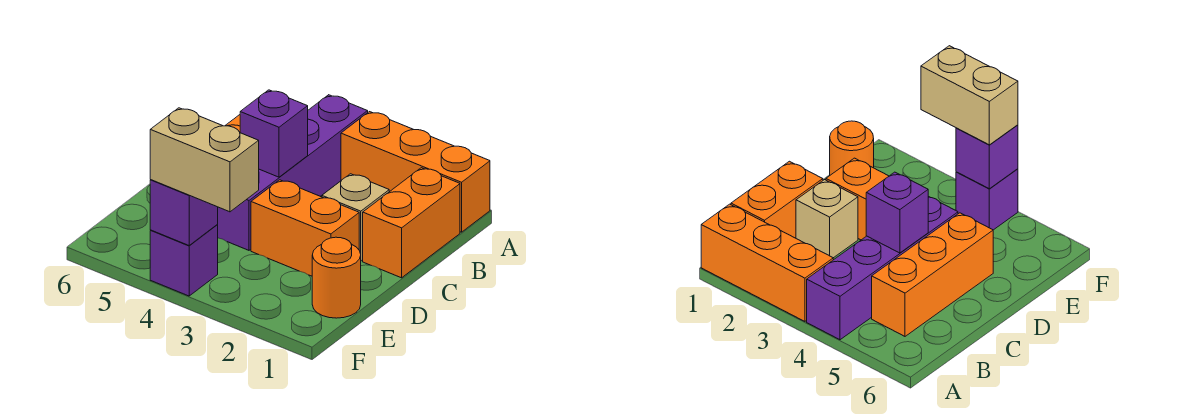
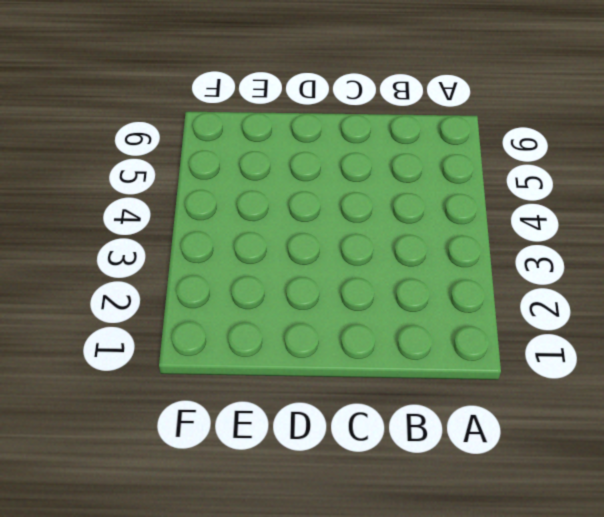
none -> orange brick A1:A3 level 1
none -> purple brick A4:D4 level 1

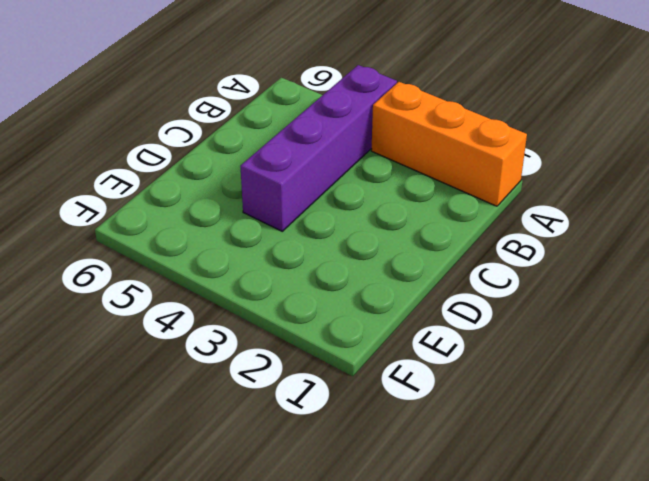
none -> orange brick B1:C1 level 1
none -> orange brick B5:D5 level 1

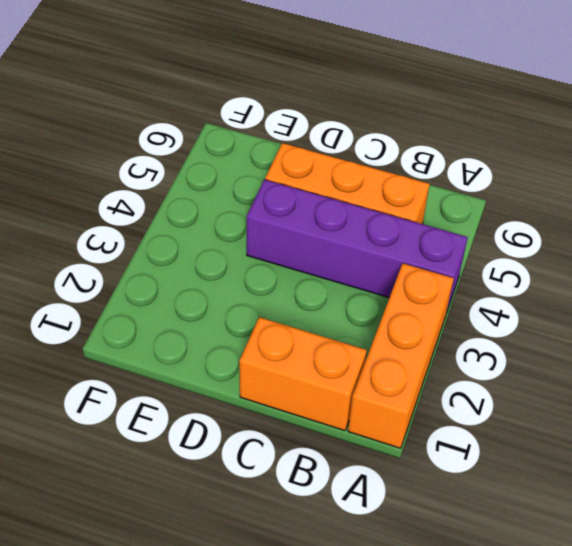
none -> tan brick C2 level 1
none -> orange brick D2:D3 level 1

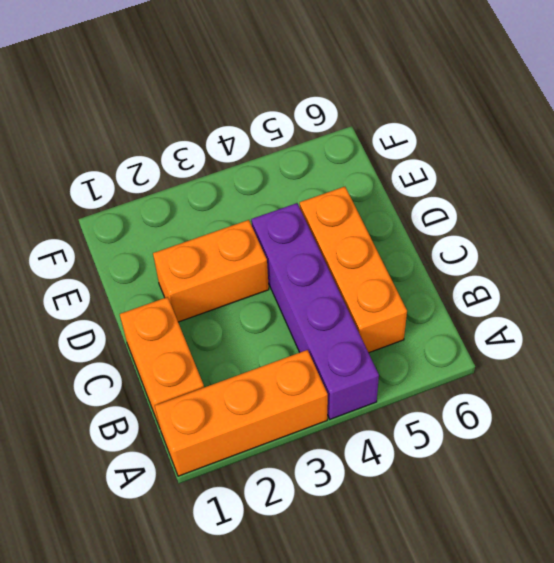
none -> tan brick C2 level 1
none -> orange round brick E1 level 1

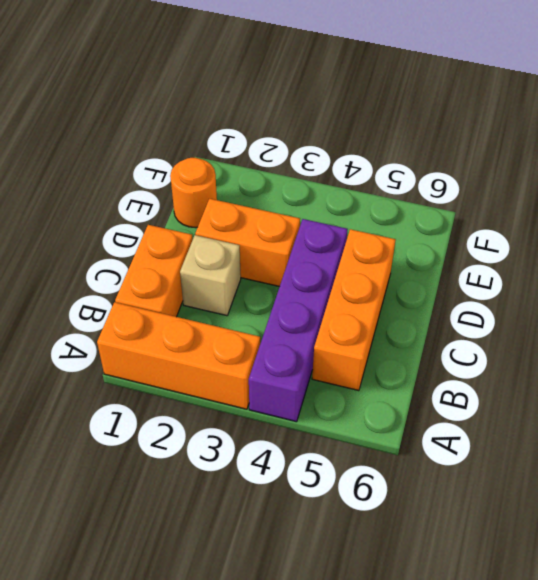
none -> purple brick F4 level 1
none -> purple brick C4 level 2

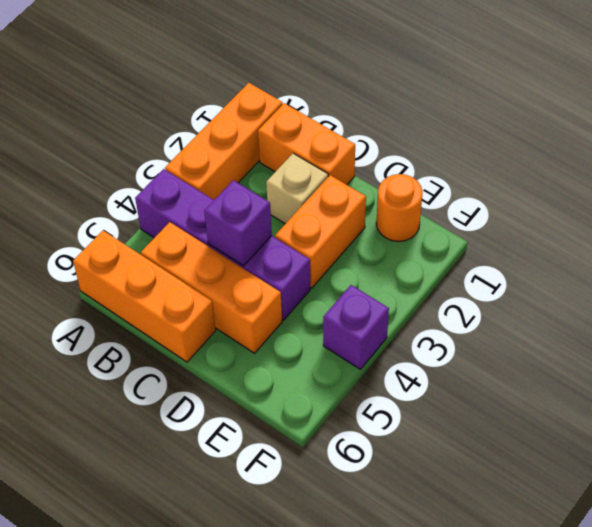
orange brick A6:C6 level 1 -> none
none -> purple brick F4 level 2
none -> tan brick F3:F4 level 3

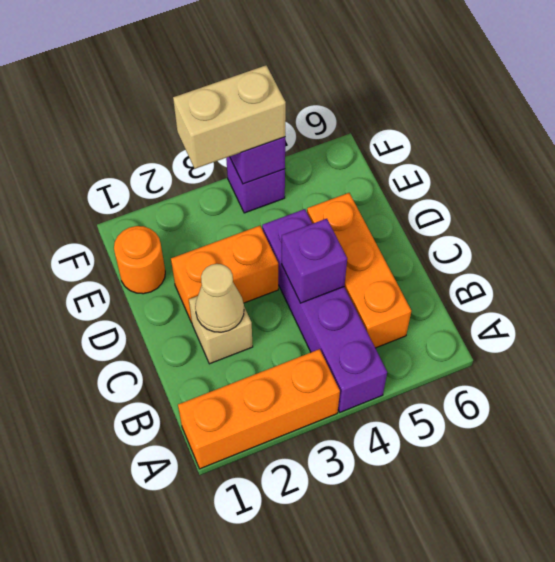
tan cone C2 level 2 -> none
none -> orange brick B1:C1 level 1

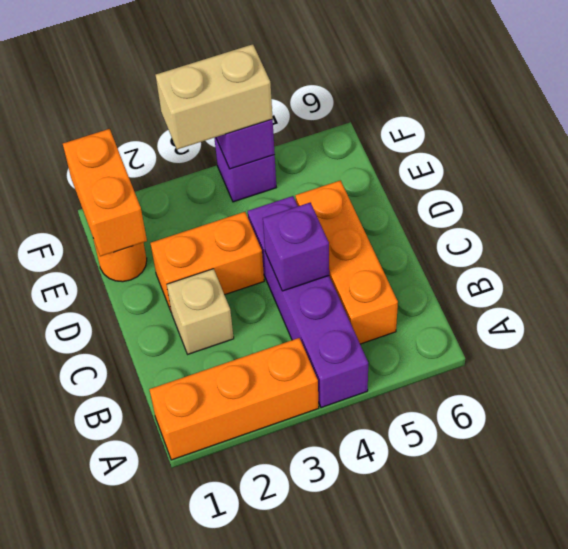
orange brick E1:F1 level 2 -> orange brick B1:C1 level 1

